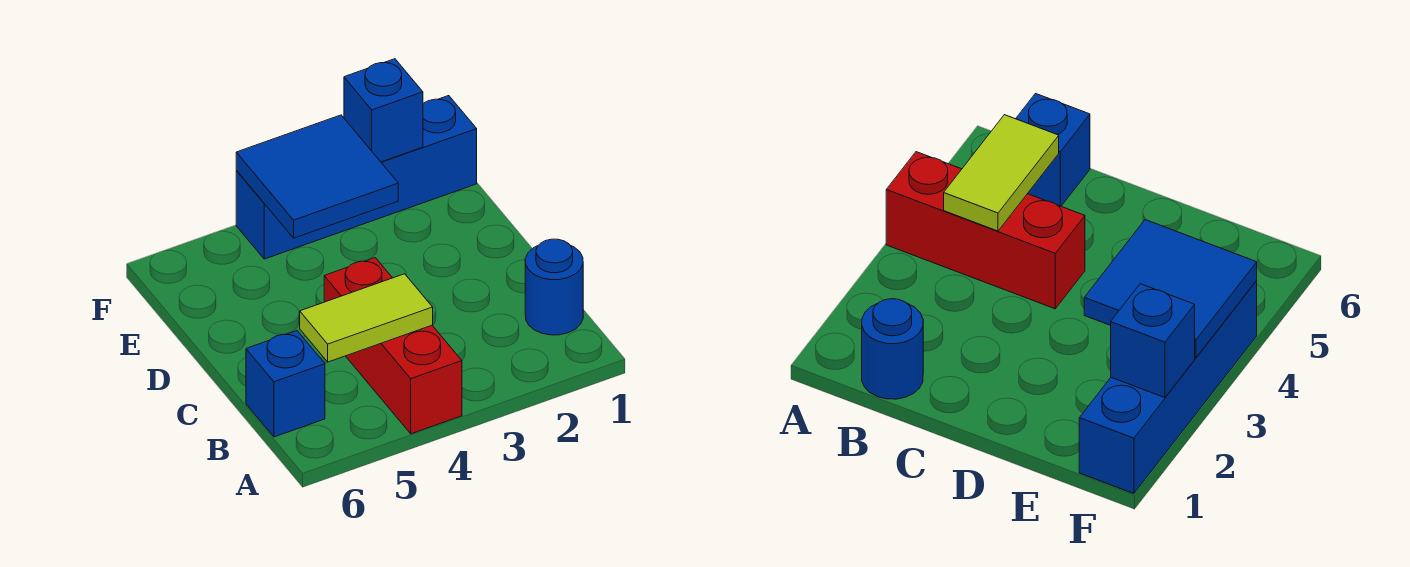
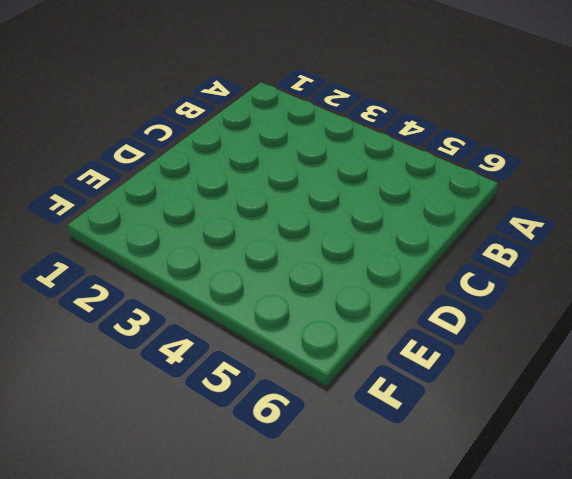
none -> red brick A4:C4 level 1
none -> blue round brick B1 level 1

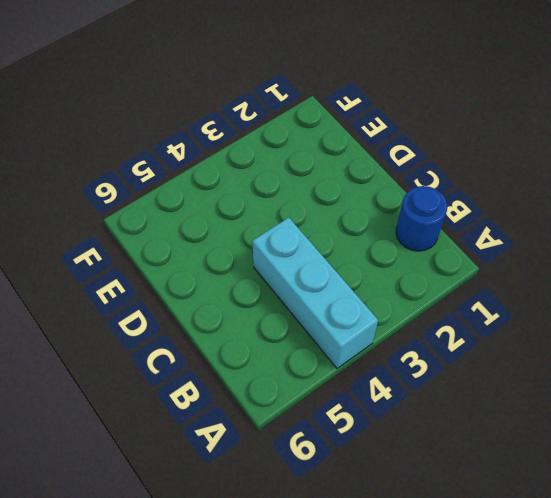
cyan brick A4:C4 level 1 -> red brick A4:C4 level 1
none -> blue brick B6 level 1
none -> blue brick F1:F4 level 1

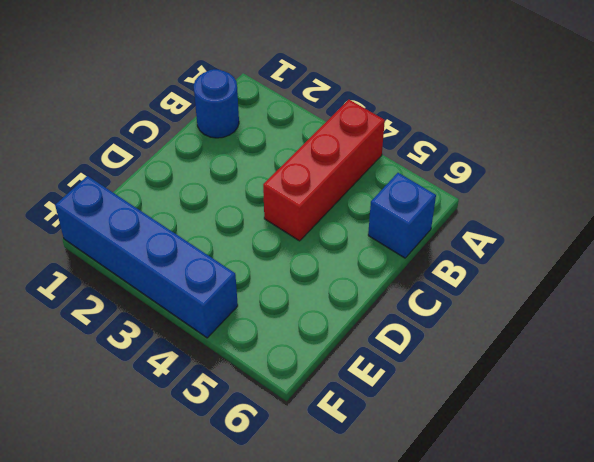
none -> lime tile B4:B5 level 2
none -> blue tile E3:F4 level 2

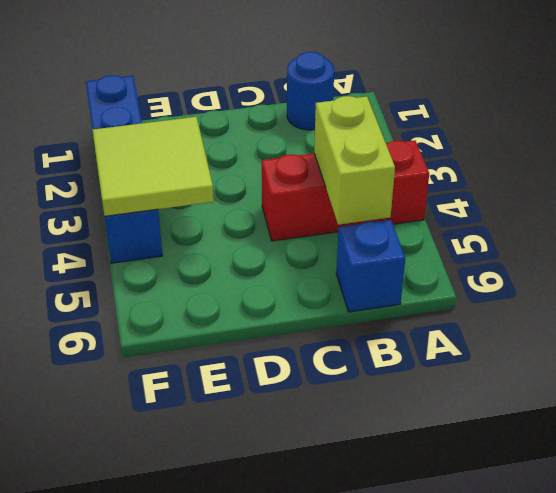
lime brick B4:B5 level 2 -> lime tile B4:B5 level 2
lime tile E3:F4 level 2 -> blue tile E3:F4 level 2
none -> blue brick F2 level 2

